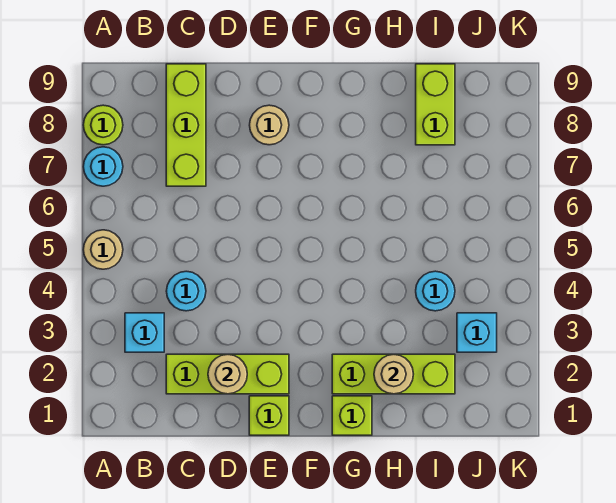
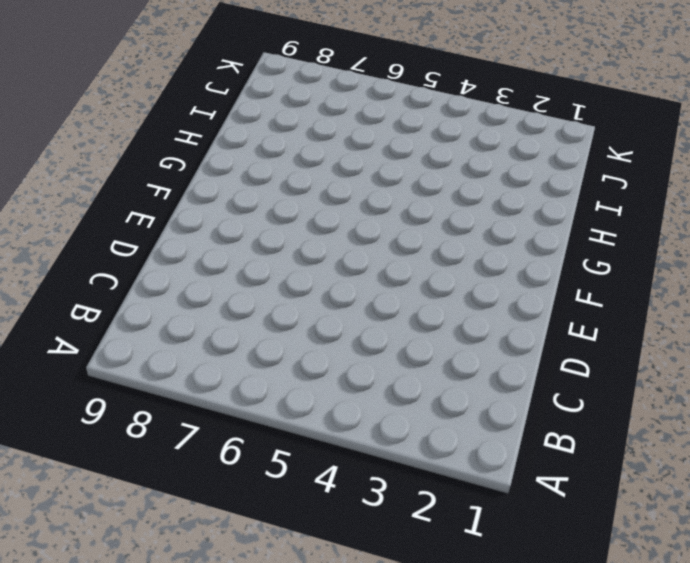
none -> tan round brick A5 level 1
none -> cyan round brick A7 level 1
none -> lime round brick A8 level 1

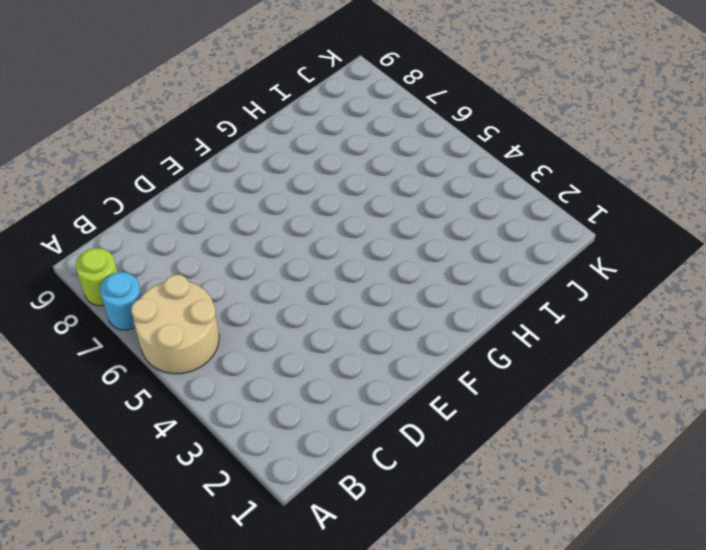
tan round brick A5:B6 level 1 -> tan round brick A5 level 1
none -> cyan brick B3 level 1
none -> lime brick C2:E2 level 1
none -> cyan round brick C4 level 1

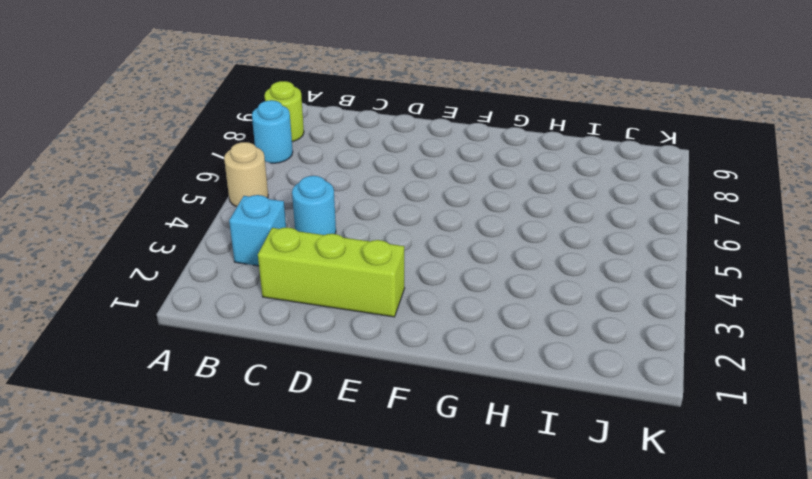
none -> lime brick C7:C9 level 1
none -> lime brick E1 level 1
none -> tan round brick E8 level 1

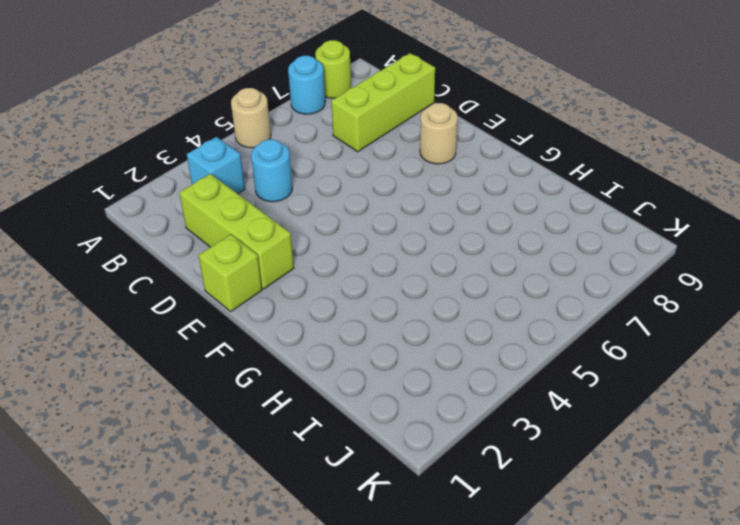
none -> lime brick G1 level 1
none -> lime brick G2:I2 level 1
none -> cyan round brick I4 level 1

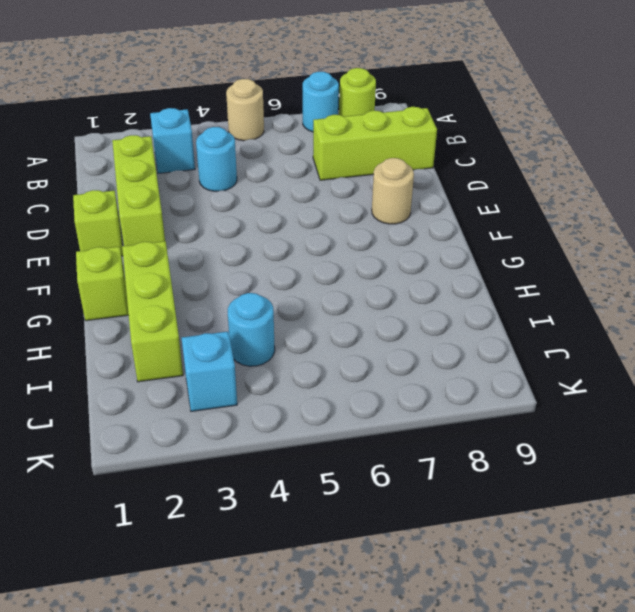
none -> lime brick I8:I9 level 1
none -> tan round brick D2 level 2
none -> tan round brick H2 level 2

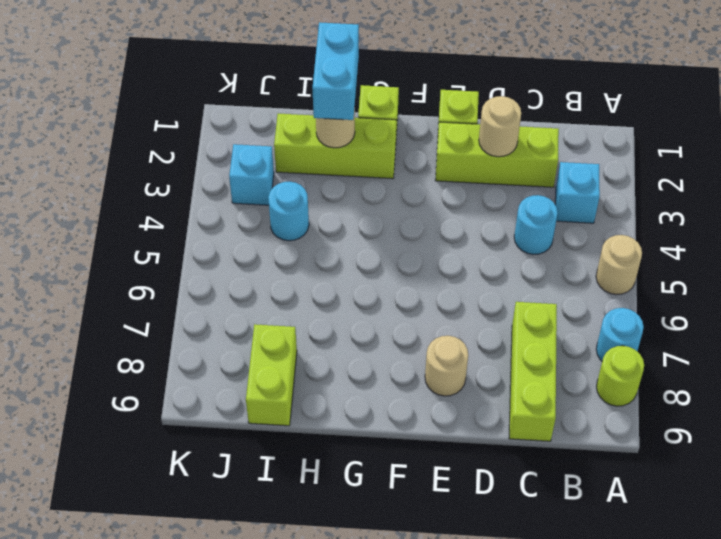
cyan brick H1:H2 level 3 -> none

